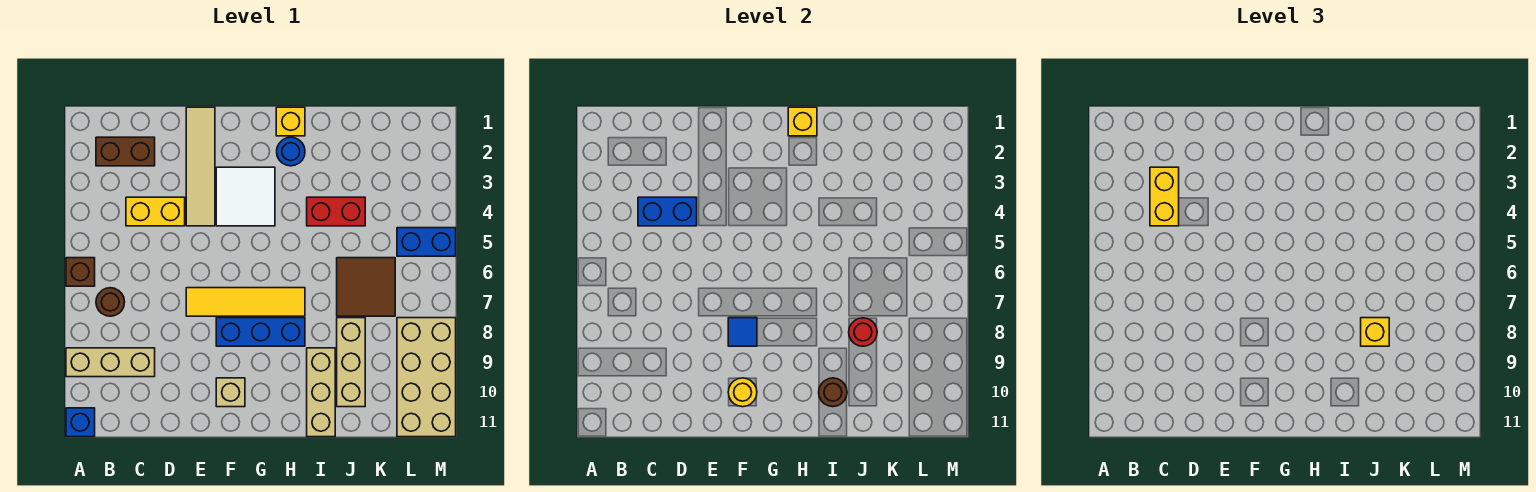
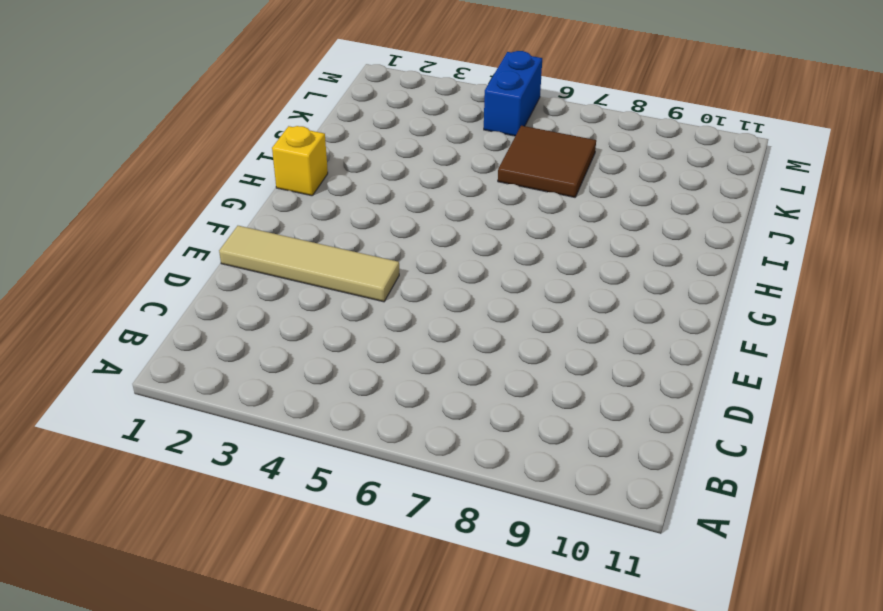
none -> brown brick A6 level 1
none -> tan brick A9:C9 level 1
none -> blue brick A11 level 1

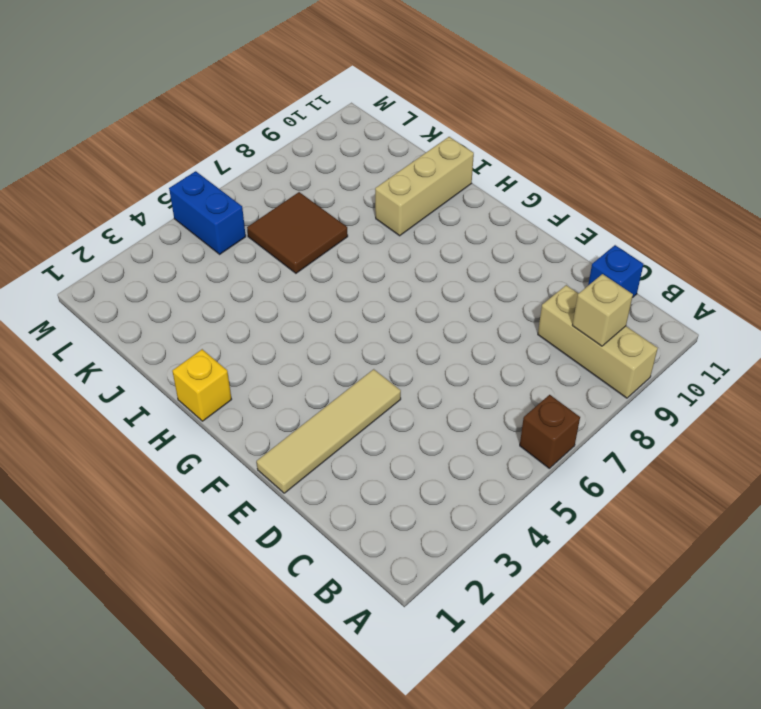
tan brick B9 level 2 -> tan brick F10 level 1
blue brick C11 level 1 -> blue brick A11 level 1
none -> brown brick B2:C2 level 1
none -> brown round brick B7 level 1
none -> yellow brick C4:D4 level 1

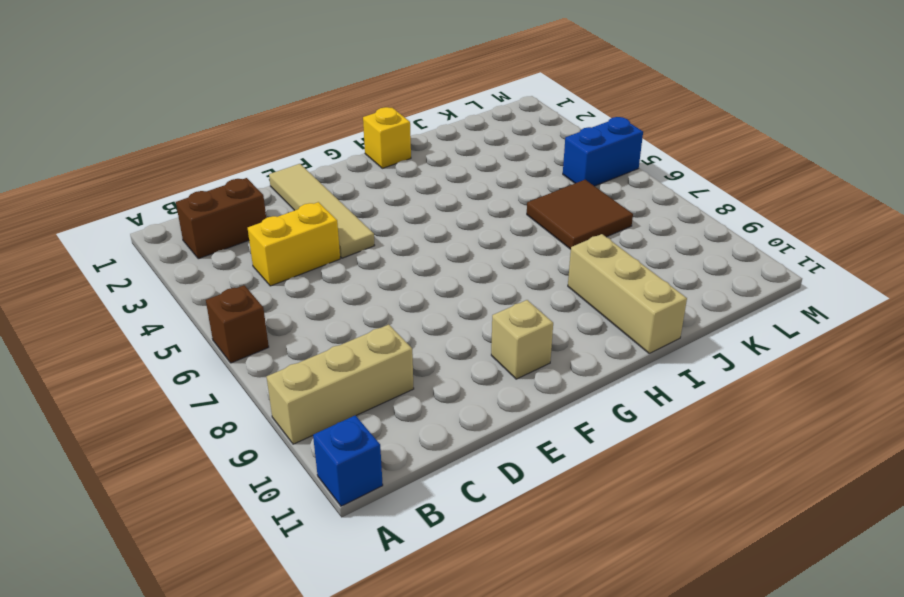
none -> brown round brick B7 level 1
none -> yellow tile E7:H7 level 1
none -> white tile F3:G4 level 1

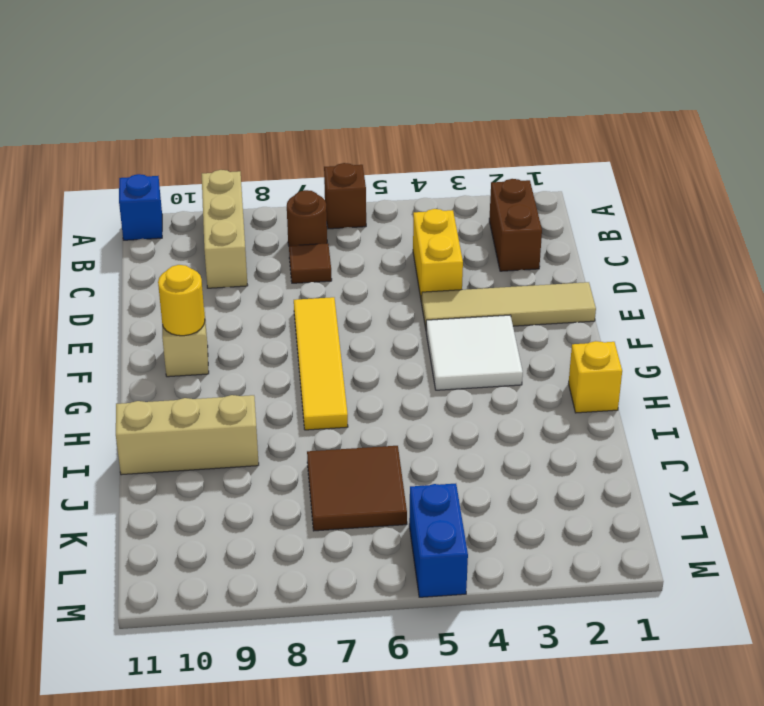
brown tile C7 level 1 -> none
none -> blue brick F8:H8 level 1
none -> blue round brick H2 level 1
none -> red brick I4:J4 level 1

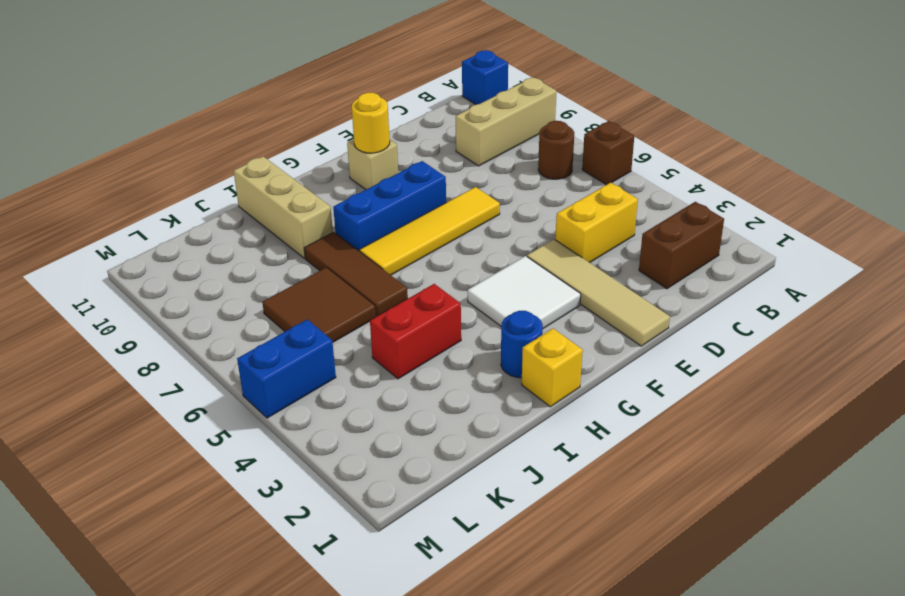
brown tile I6:I8 level 1 -> none
none -> tan brick J8:J10 level 1
none -> tan brick L8:M11 level 1
none -> blue brick C4:D4 level 2

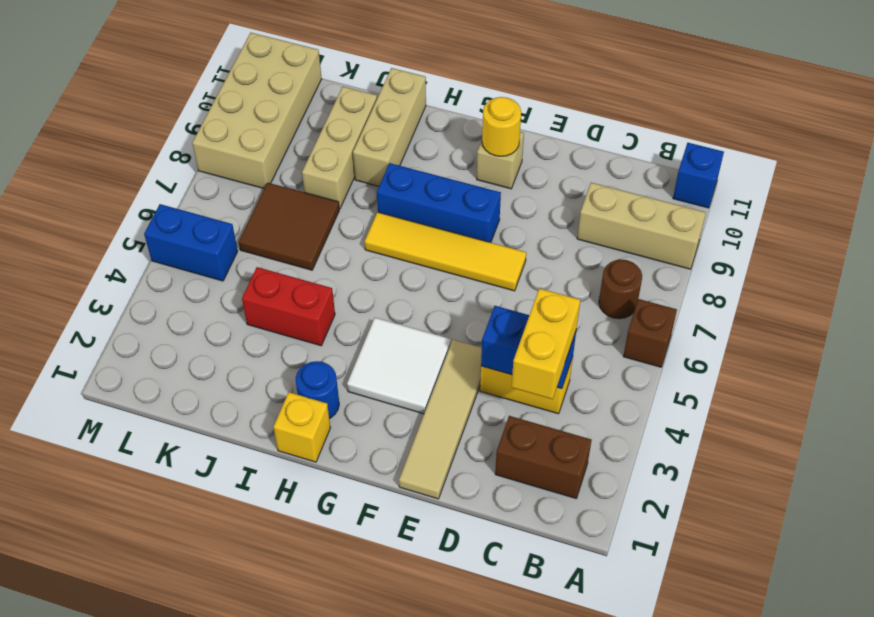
none -> blue tile F8 level 2
none -> yellow brick H1 level 2
none -> brown round brick I10 level 2

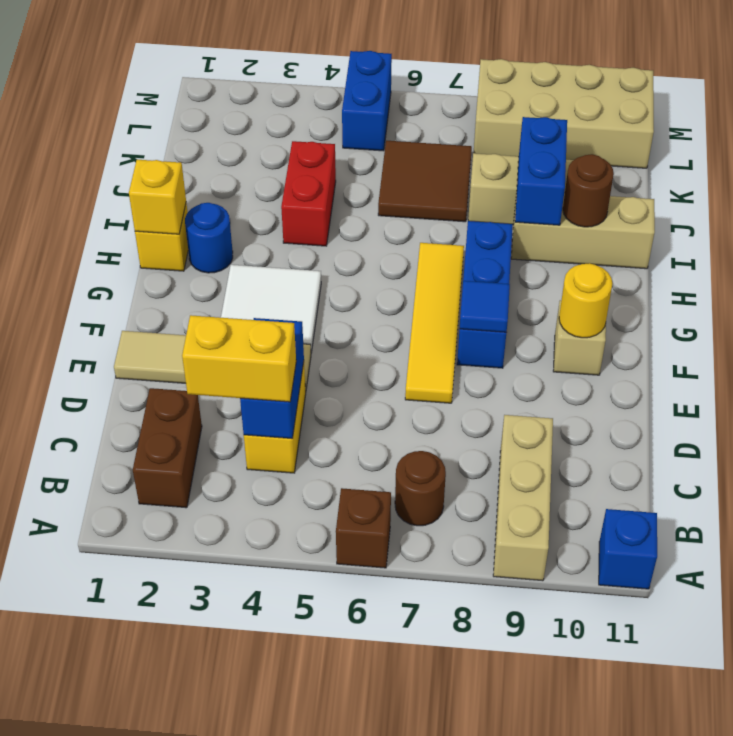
blue brick I9:J9 level 2 -> none
none -> red round brick J8 level 2
none -> yellow brick J8 level 3

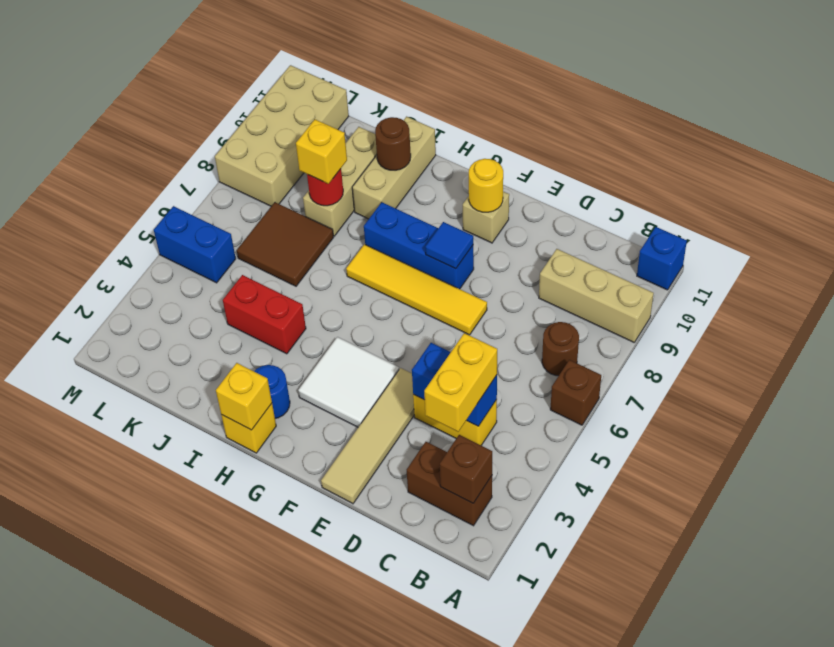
brown brick B2 level 2 -> none

